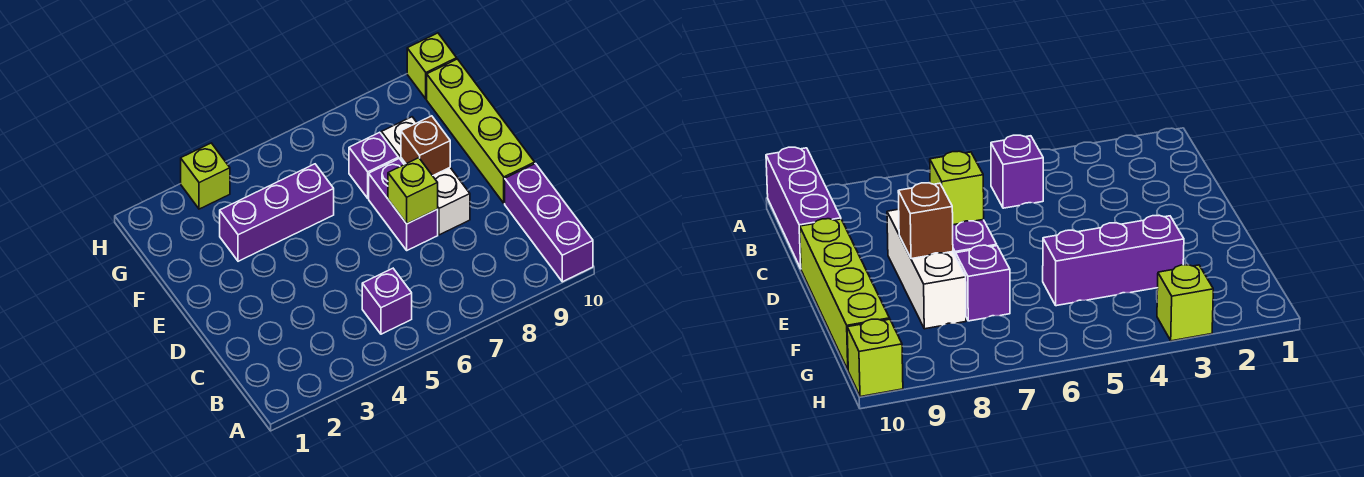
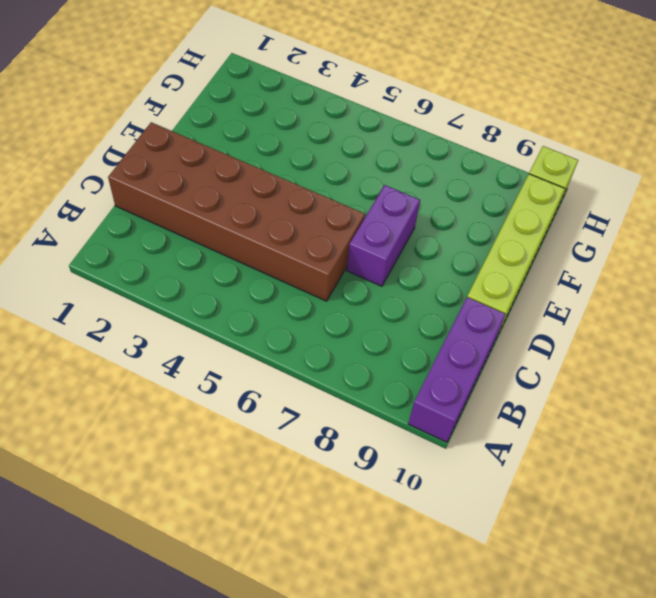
brown brick C1:D6 level 1 -> none
none -> purple brick B5 level 1
none -> white brick D8:F8 level 1

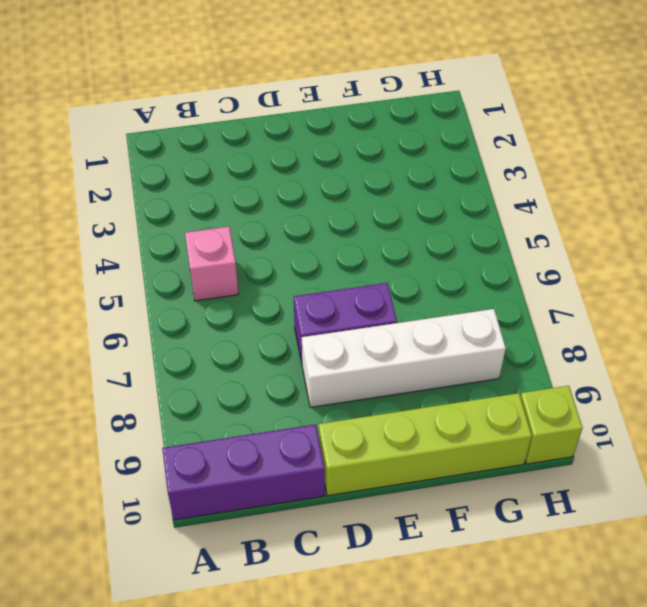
pink brick B5 level 1 -> purple brick B5 level 1
white brick D8:G8 level 1 -> white brick D8:F8 level 1
none -> purple brick F3:F5 level 1
none -> purple brick F7 level 1

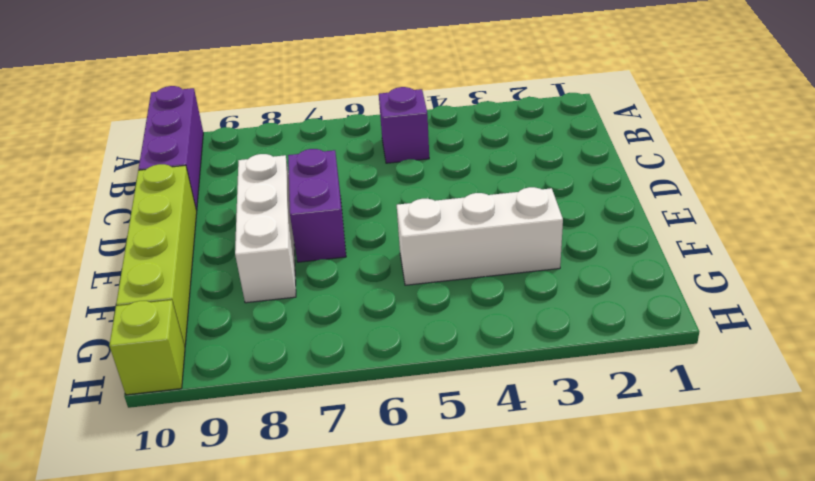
white brick F3:F5 level 1 -> purple brick F3:F5 level 1
none -> purple brick F7 level 1
none -> lime brick H3 level 1

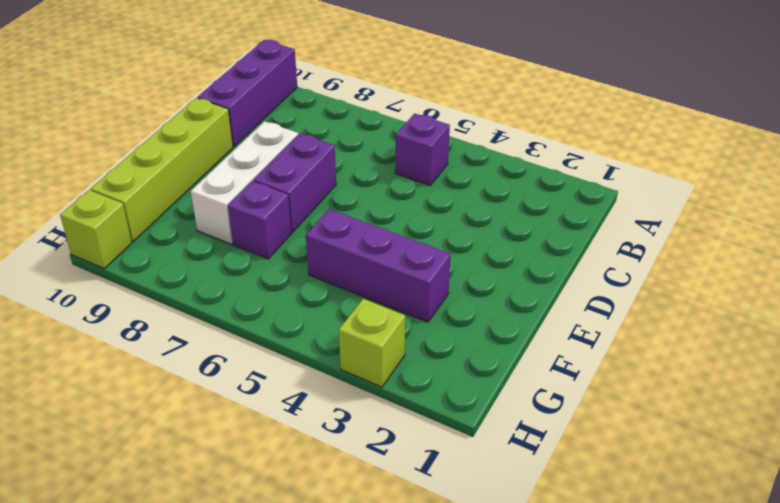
none -> lime brick D7 level 2
none -> brown brick E8 level 2

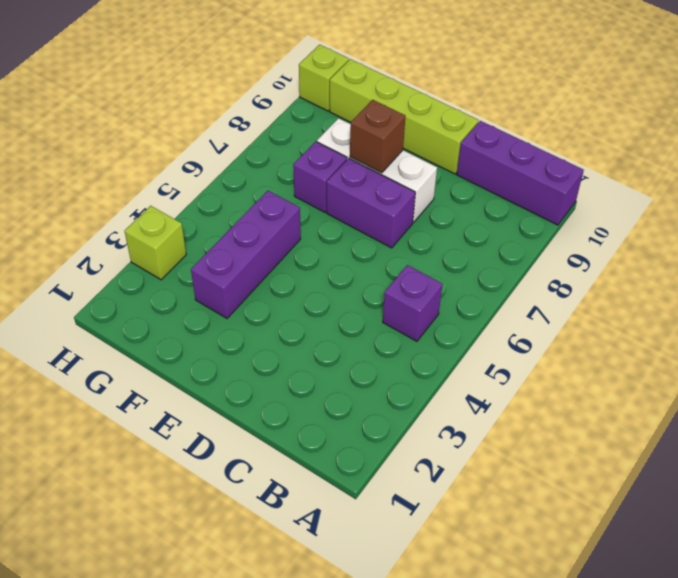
none -> lime brick D7 level 2

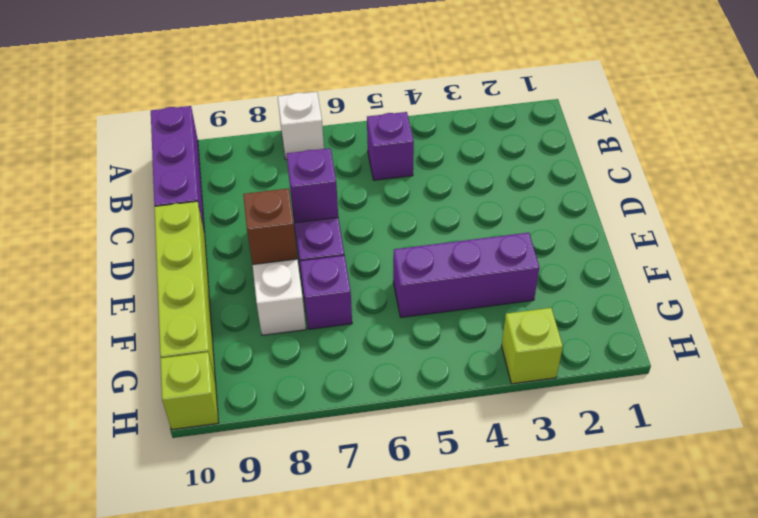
white brick A7 level 1 -> none
purple brick D7 level 2 -> lime brick D7 level 2

